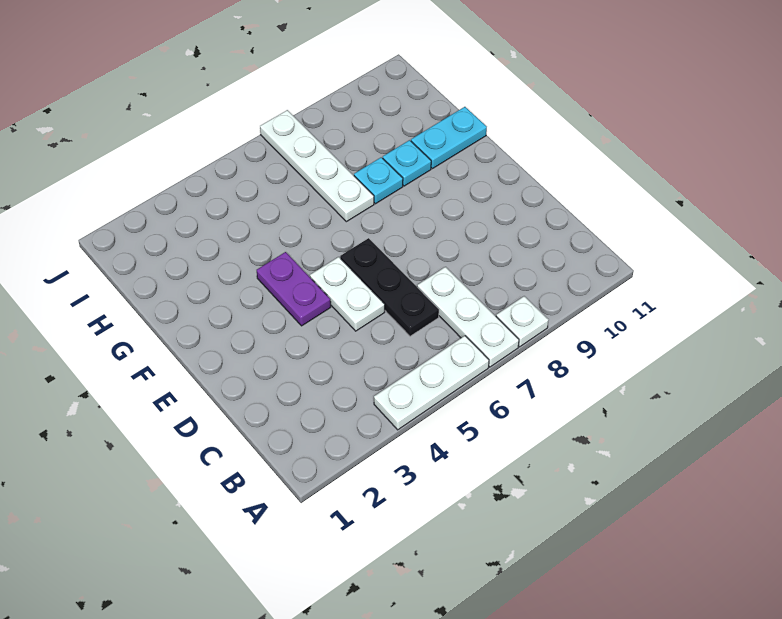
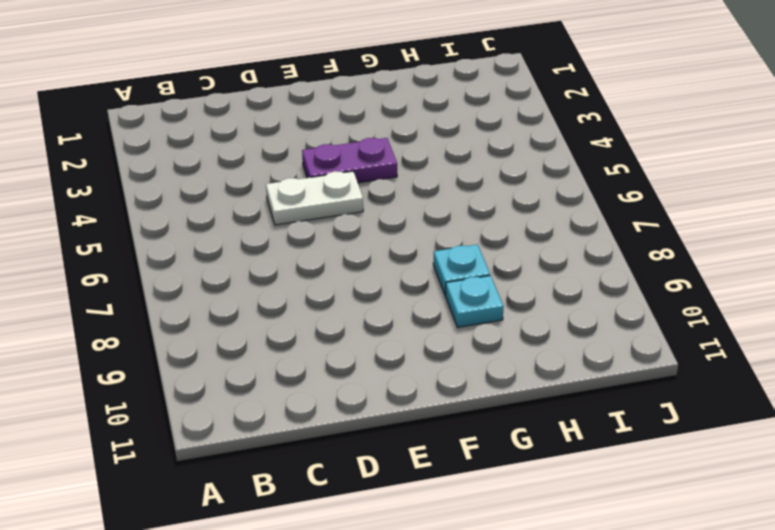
none -> white plate A4:A6 level 1
none -> white plate A7:C7 level 1

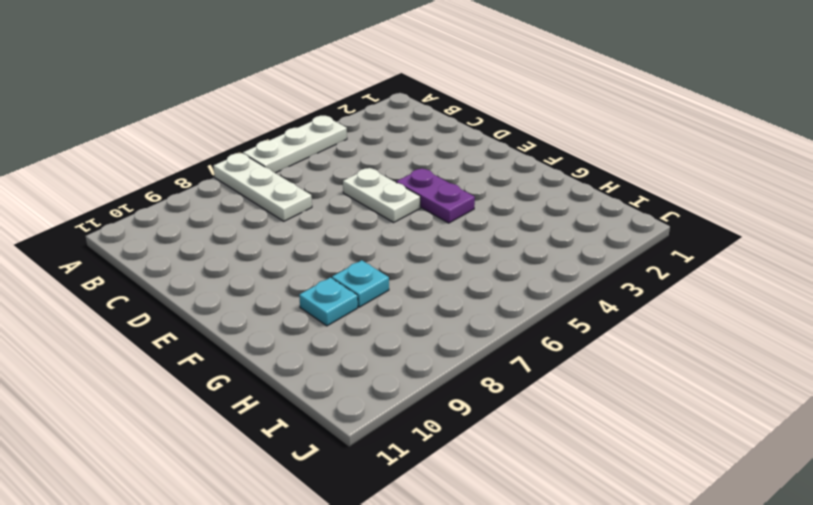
none -> white plate A8 level 1
none -> black plate C6:E6 level 1

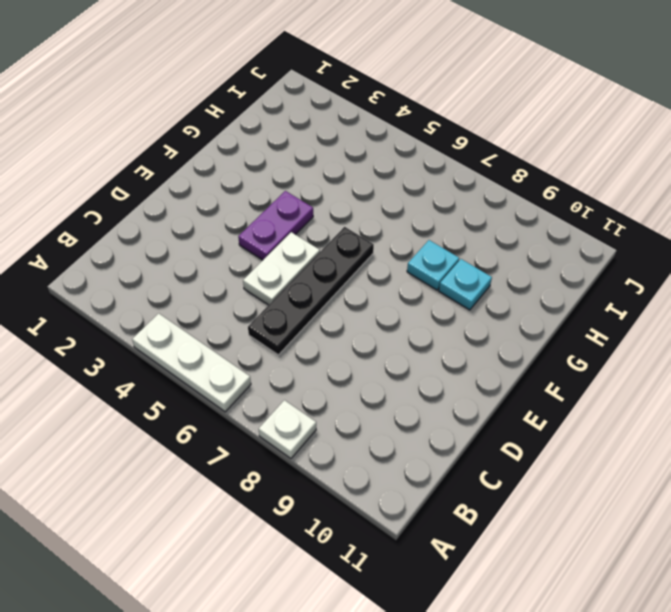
black plate C6:F6 level 1 -> black plate C6:E6 level 1
none -> white plate A7:C7 level 1
none -> white plate G7:J7 level 1

